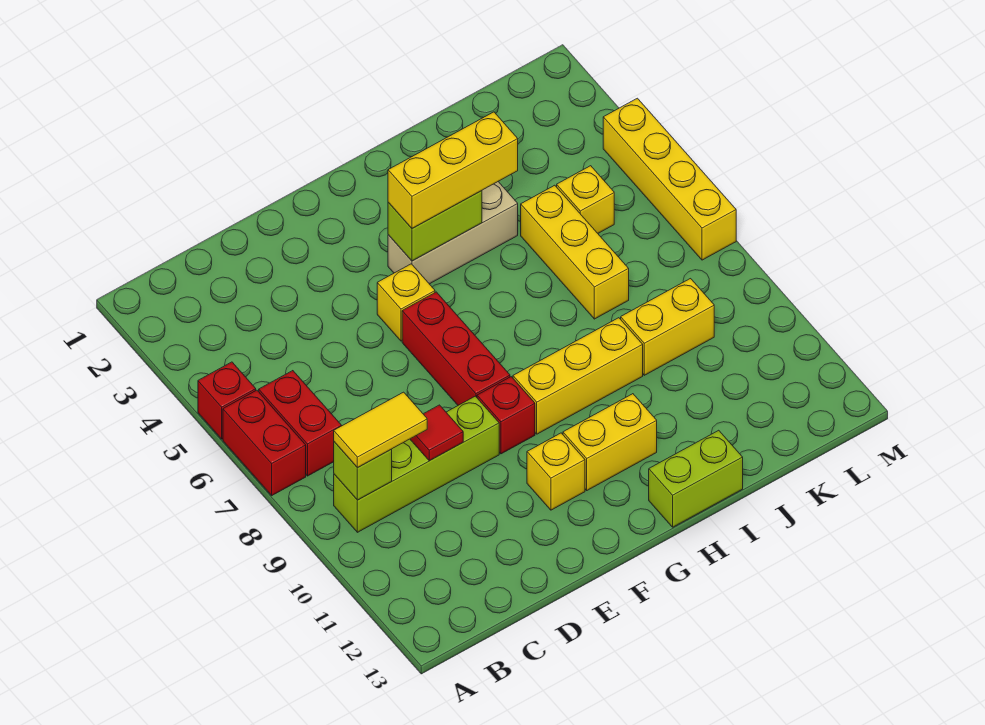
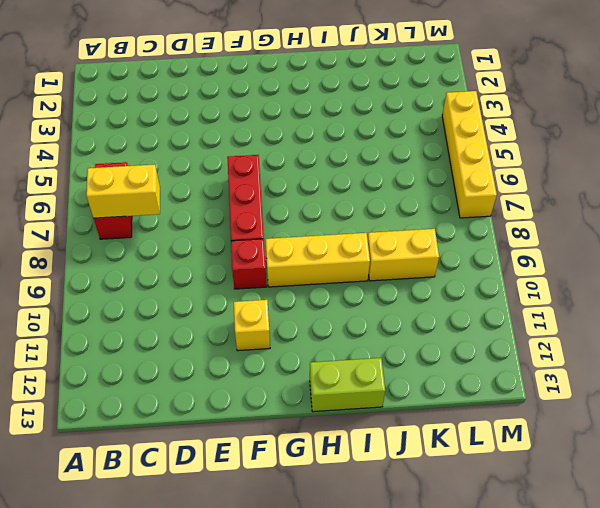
yellow brick B7:C7 level 2 -> yellow brick G11:H11 level 1
none -> red brick A5 level 1
none -> red brick A6:A7 level 1
none -> lime brick B9:E9 level 1

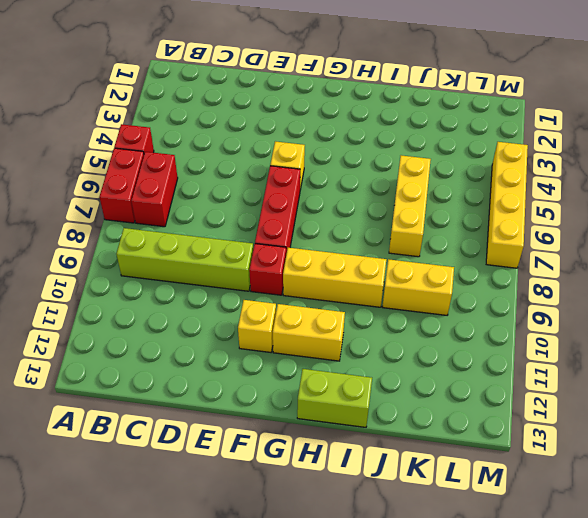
none -> tan brick G4:I4 level 1
none -> yellow brick K5 level 1
none -> lime brick B9 level 2

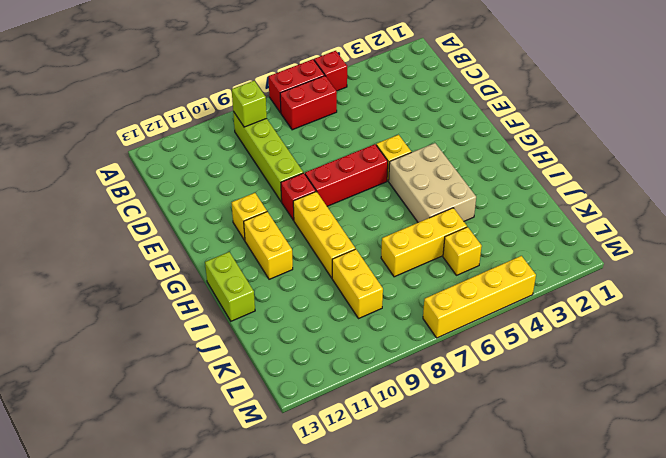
tan brick G4:I5 level 1 -> tan brick G4:I4 level 1
none -> red tile D9 level 2
none -> lime brick G4:H4 level 2
none -> yellow tile B9:C9 level 3

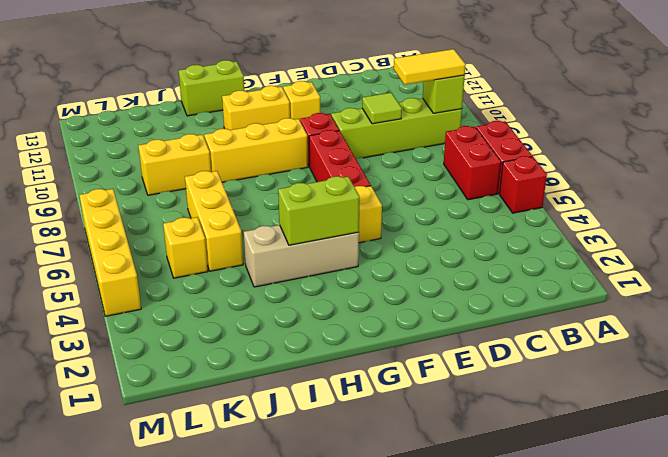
lime tile D9 level 2 -> red tile D9 level 2
none -> yellow brick G4:I4 level 3

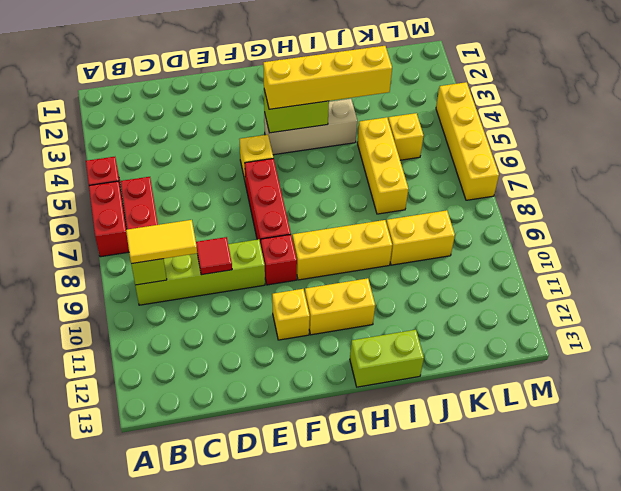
yellow brick G4:J4 level 3 -> yellow brick G4:I4 level 3

